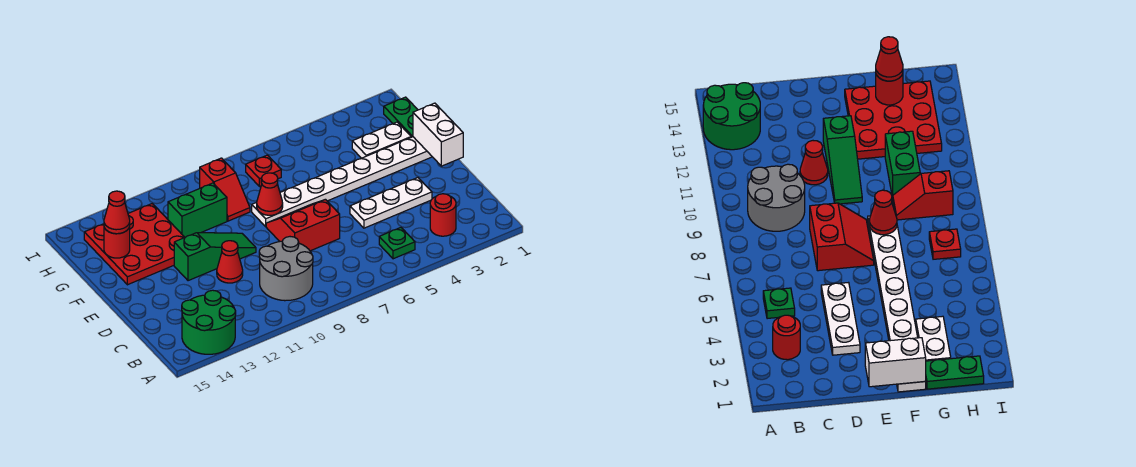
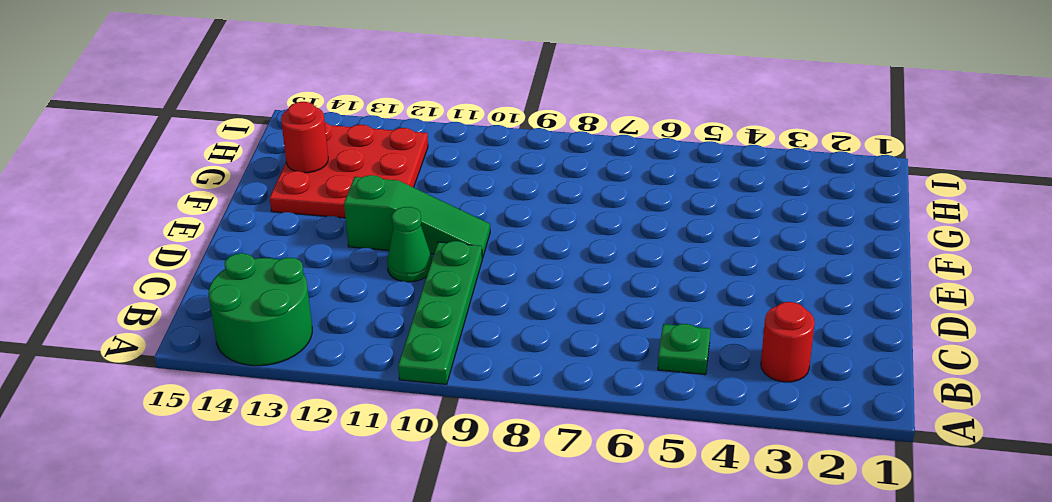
green plate A10:D10 level 1 -> grey round brick B9:C10 level 1
green cone D11 level 1 -> red cone D11 level 1
none -> white plate D3:D5 level 1
none -> red slope D7:E8 level 1 top D
none -> white plate F1:F8 level 1

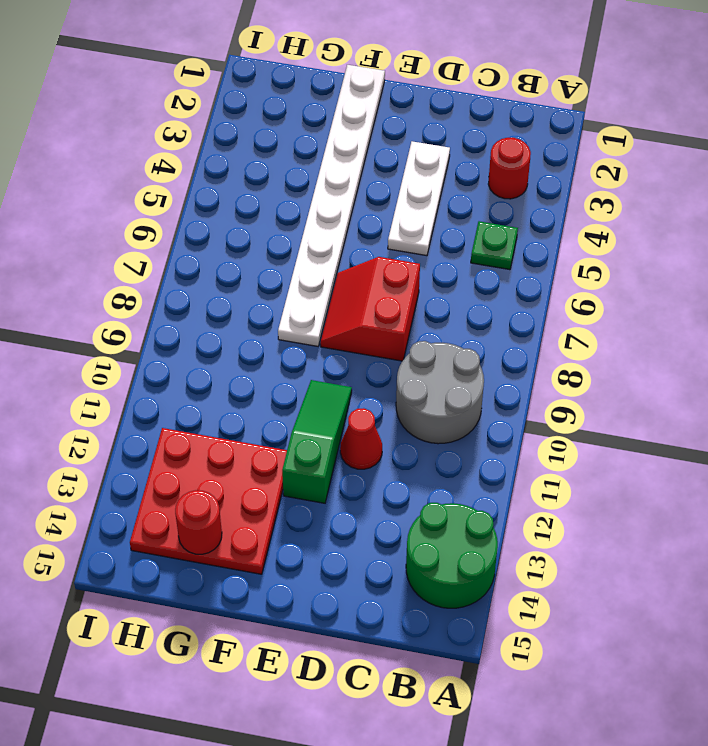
none -> green plate G1:H1 level 1
none -> white plate G2:G3 level 1
none -> red slope G9:H9 level 1 top H

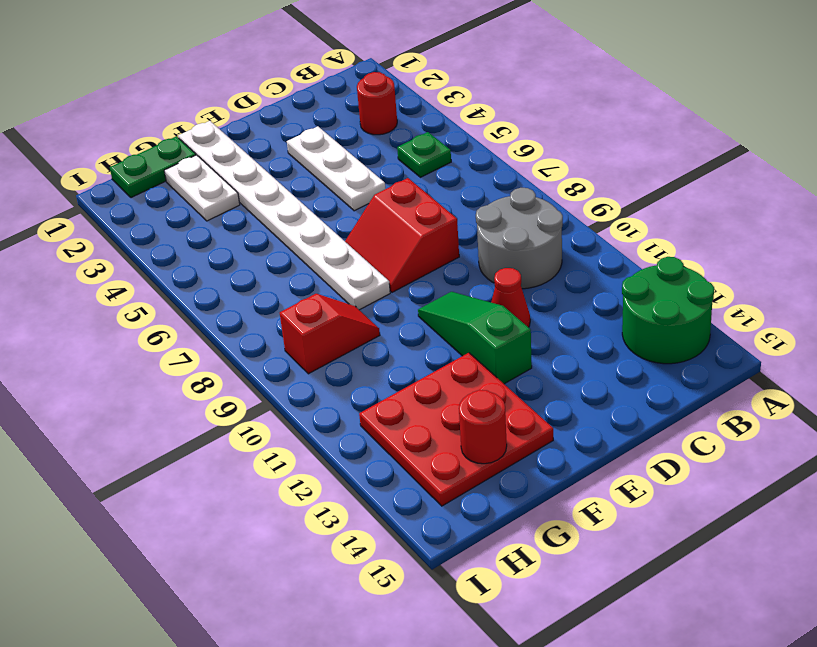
none -> green brick G10:G11 level 1
none -> red plate H7 level 1
none -> white brick E1:F1 level 2

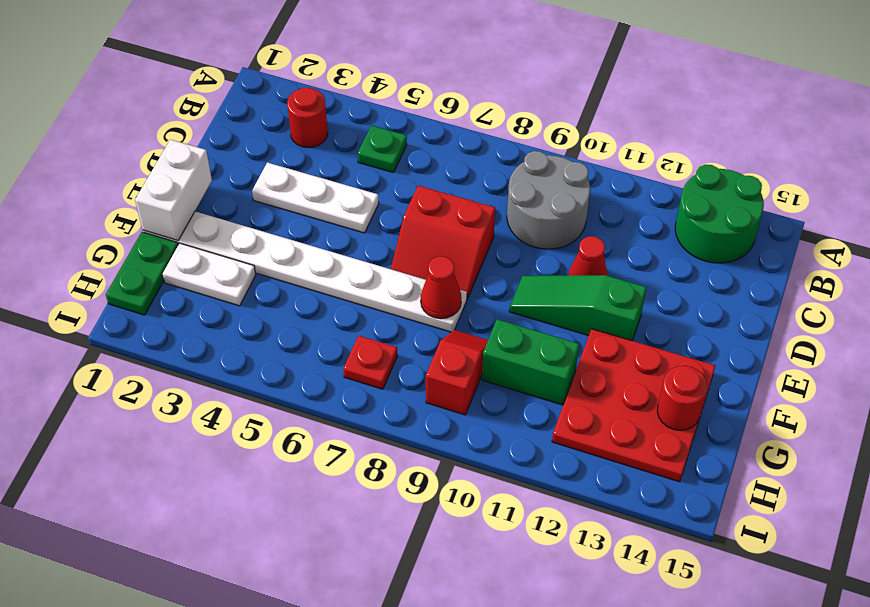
none -> red cone G14 level 3

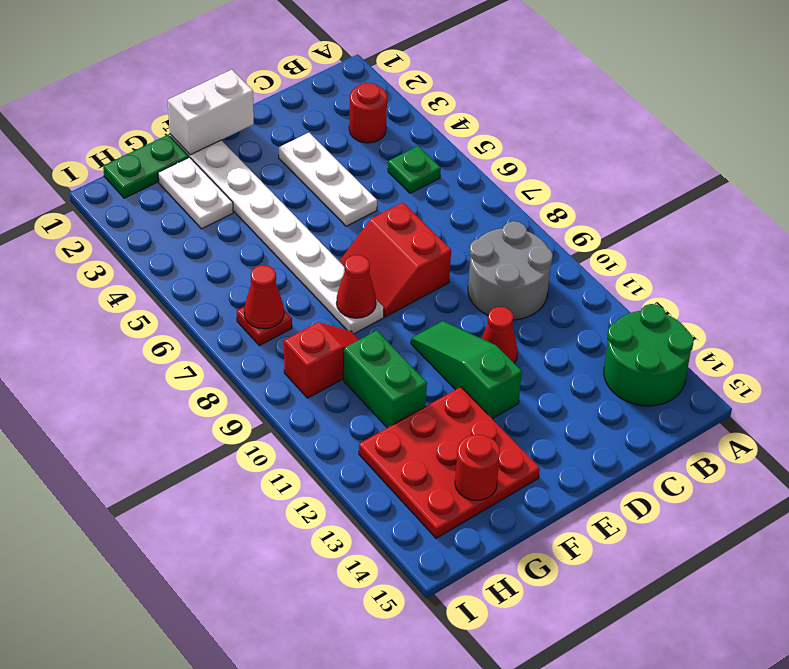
red cone H7 level 2 -> red cone G14 level 3

